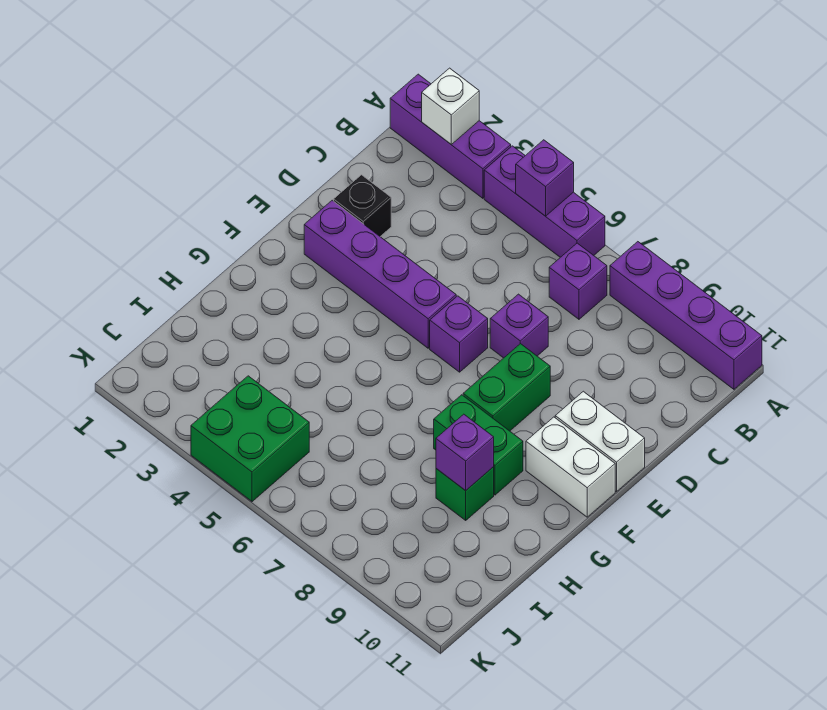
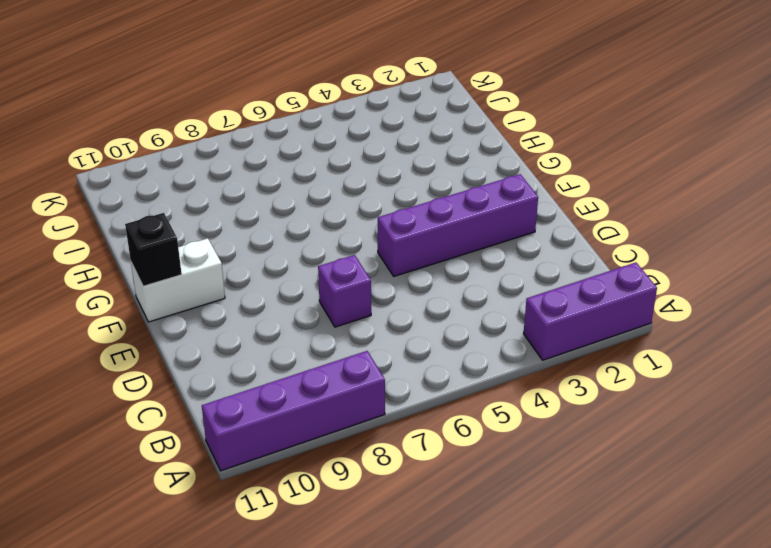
black brick F11 level 2 -> black brick D2 level 1
none -> purple brick A4:A6 level 1
none -> purple brick B7 level 1
none -> purple brick E6 level 1

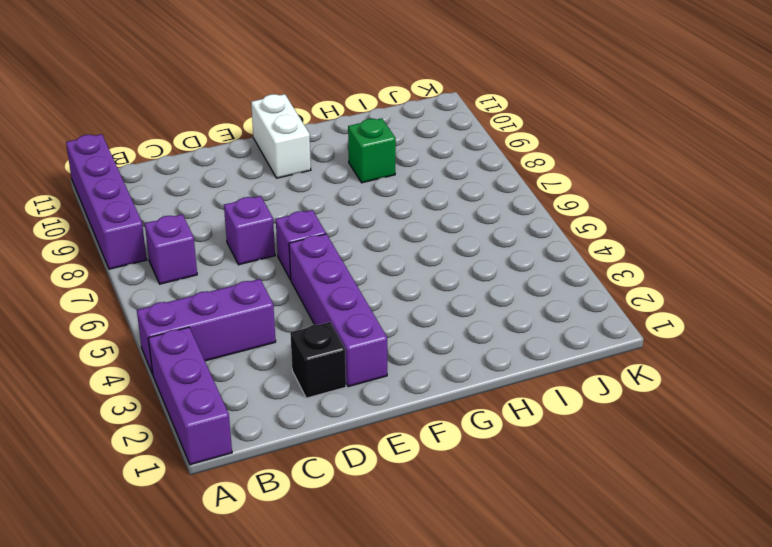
purple brick A4:C4 level 1 -> purple brick A4:A6 level 1
none -> green brick E8:F8 level 1
none -> white brick E10:E11 level 1
none -> green brick G8:G9 level 1

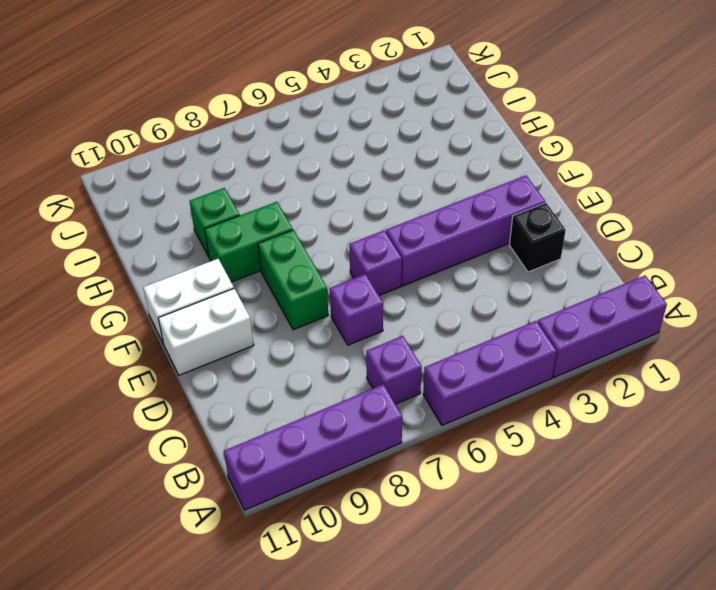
none -> green brick J4:K5 level 1
none -> white brick A2 level 2
none -> purple brick A5 level 2

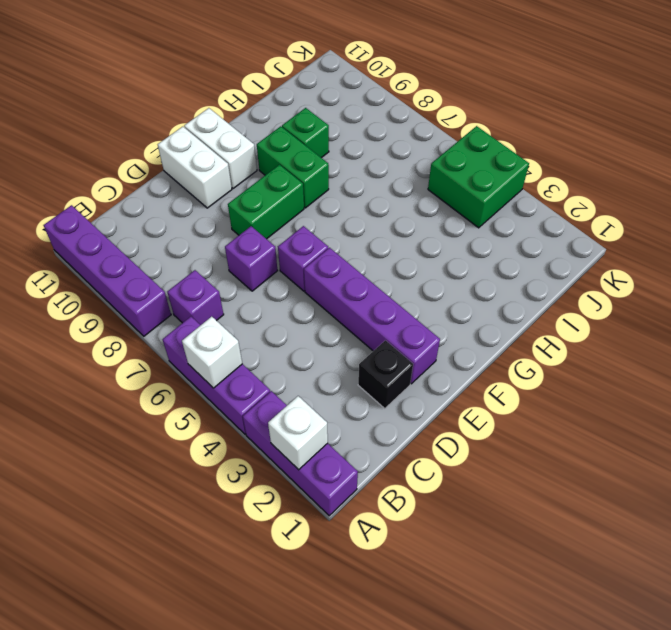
white brick A5 level 2 -> purple brick A5 level 2
none -> purple brick H9 level 2

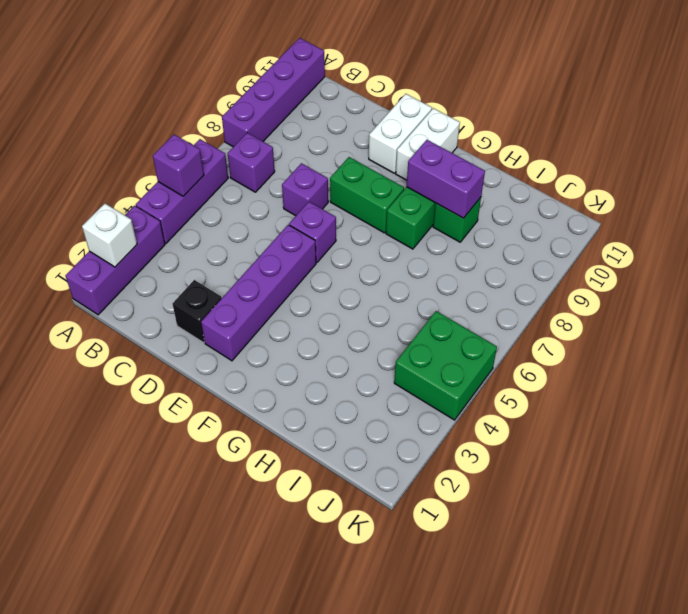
purple brick G9:H9 level 2 -> purple brick H9 level 2

